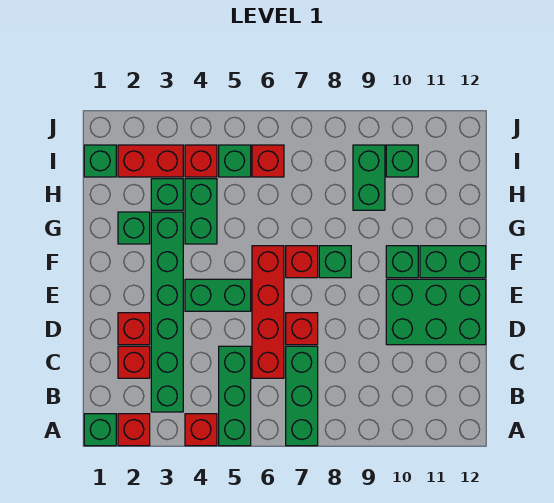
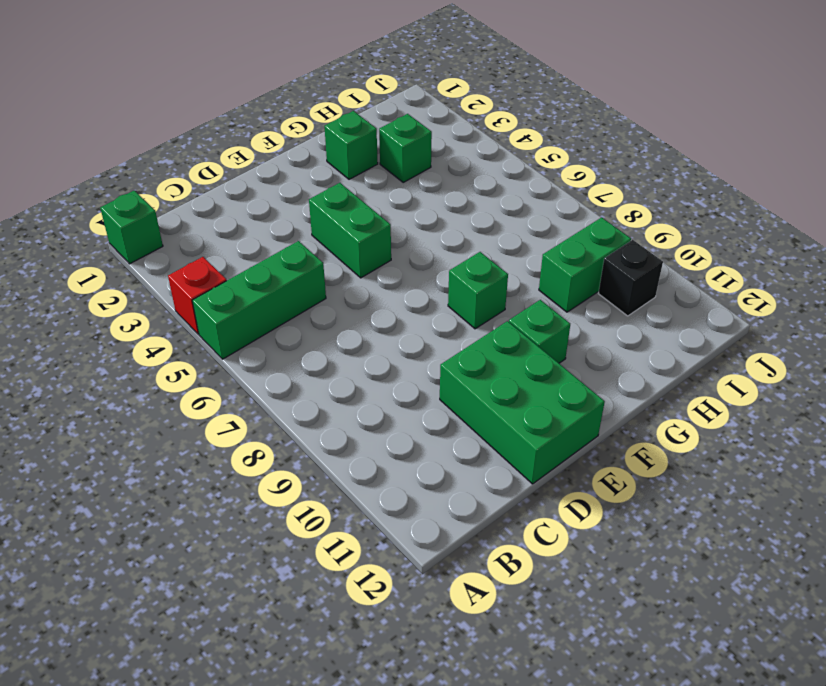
black brick I10 level 1 -> green brick I10 level 1
none -> red brick A2 level 1
none -> green brick A7:C7 level 1
none -> green brick B3:G3 level 1

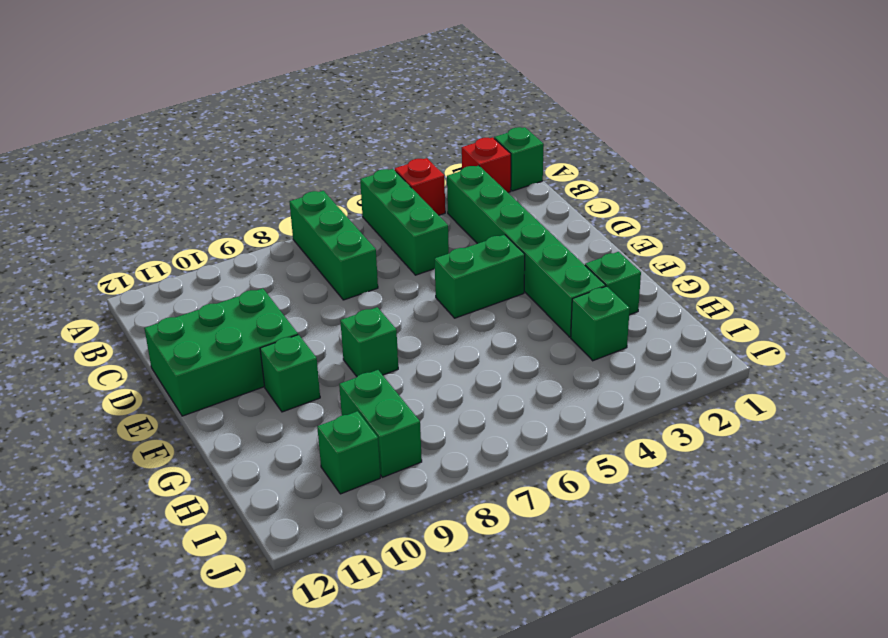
none -> red brick C2 level 1
none -> red brick C6:F6 level 1
none -> red brick D2 level 1

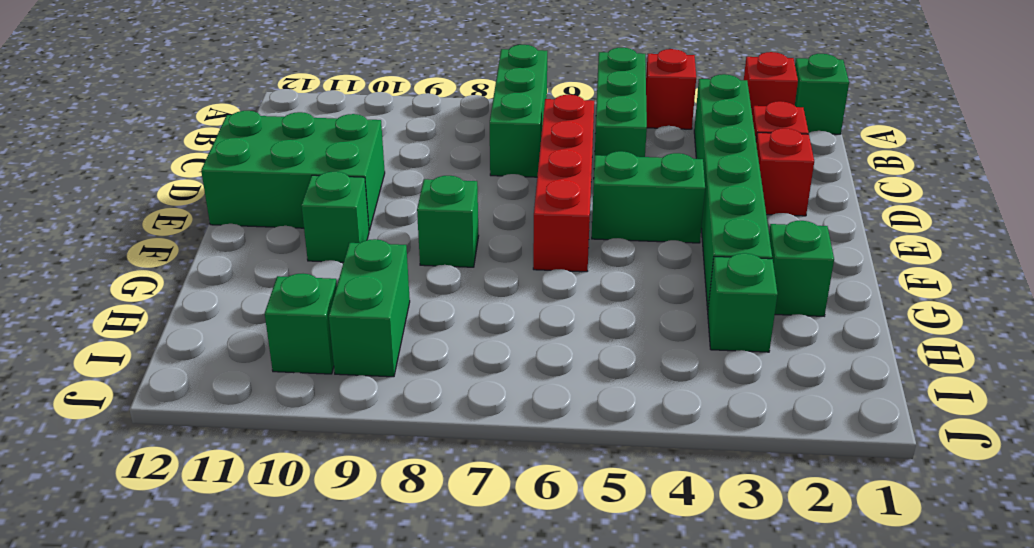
none -> red brick D7 level 1
none -> red brick F7 level 1
none -> green brick F11:F12 level 1

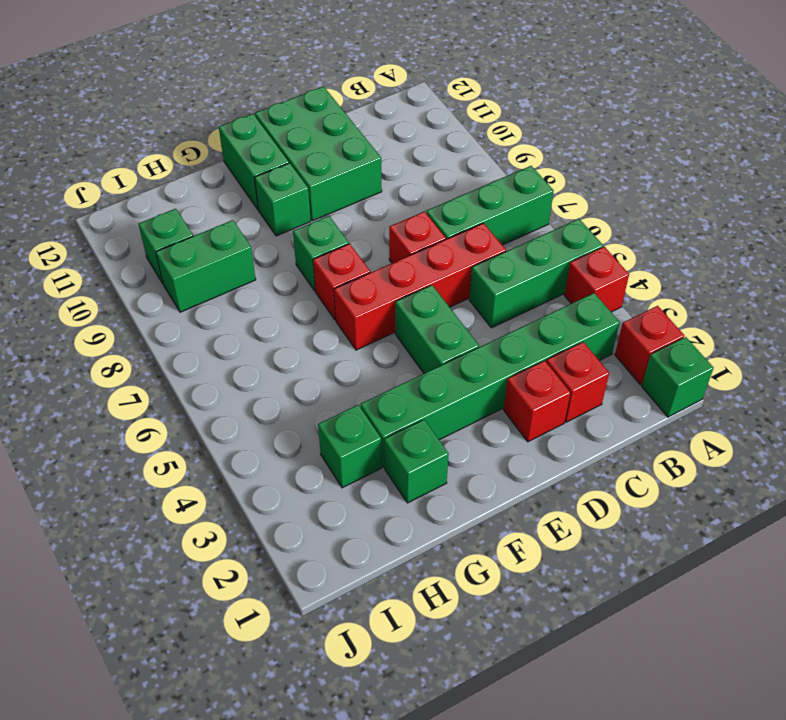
none -> green brick G4:H4 level 1
none -> green brick I1 level 1
none -> red brick I2:I3 level 1

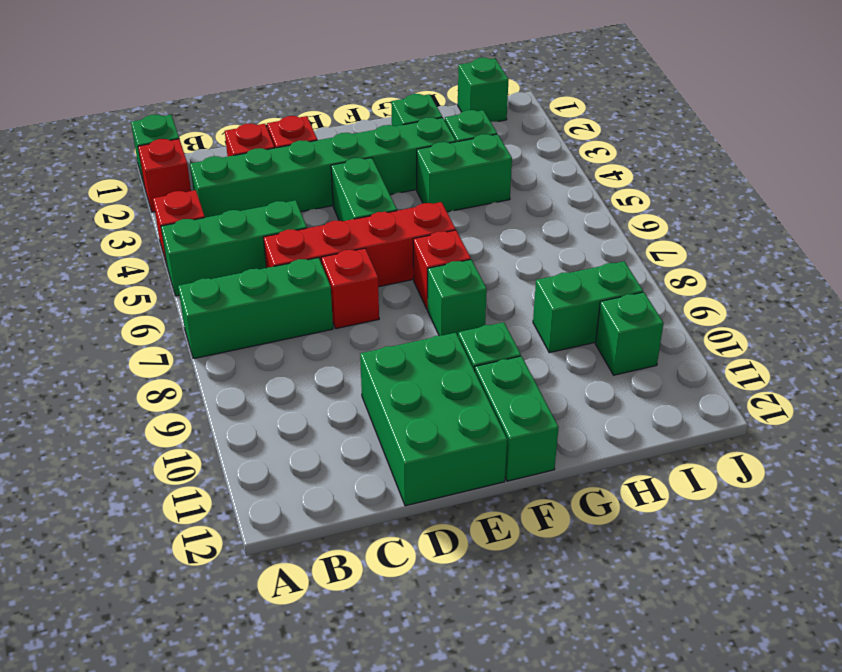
none -> red brick I2:I3 level 1
none -> red brick I4 level 1
none -> green brick I5 level 1

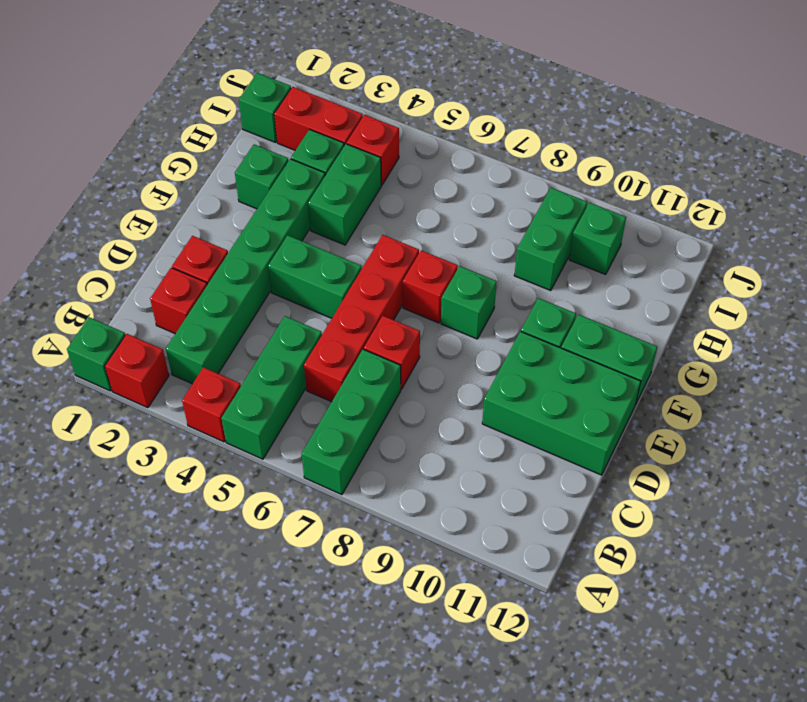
none -> green brick I5 level 1
none -> red brick I6 level 1

